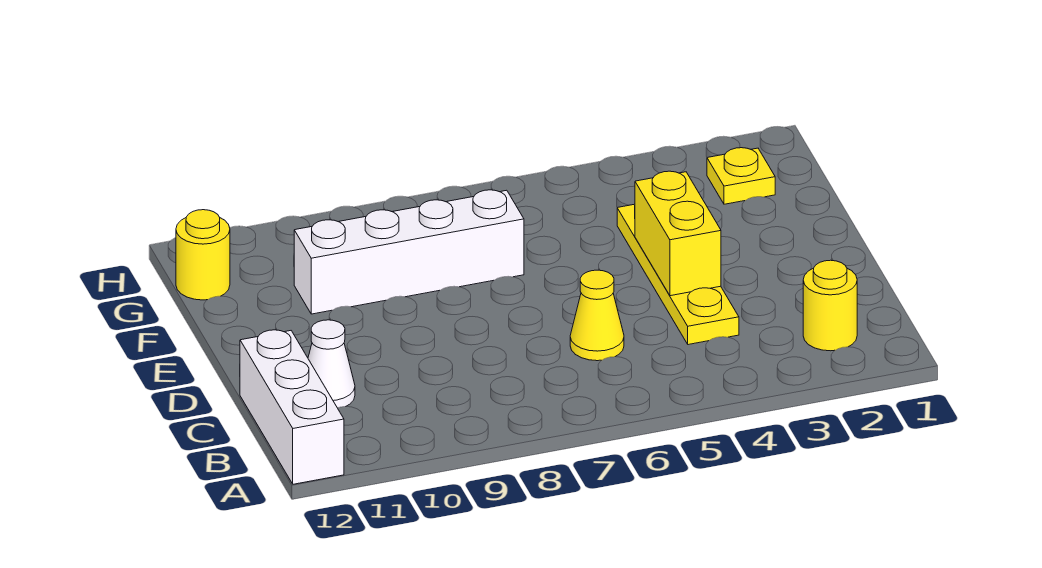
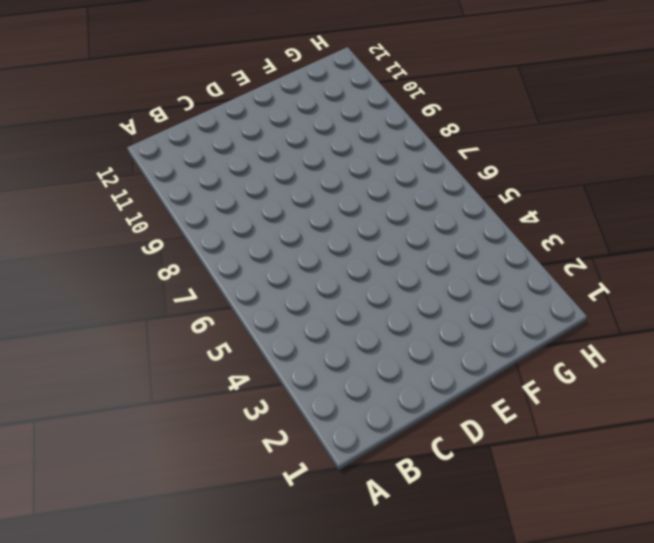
none -> white brick A12:C12 level 1
none -> yellow round brick B2 level 1

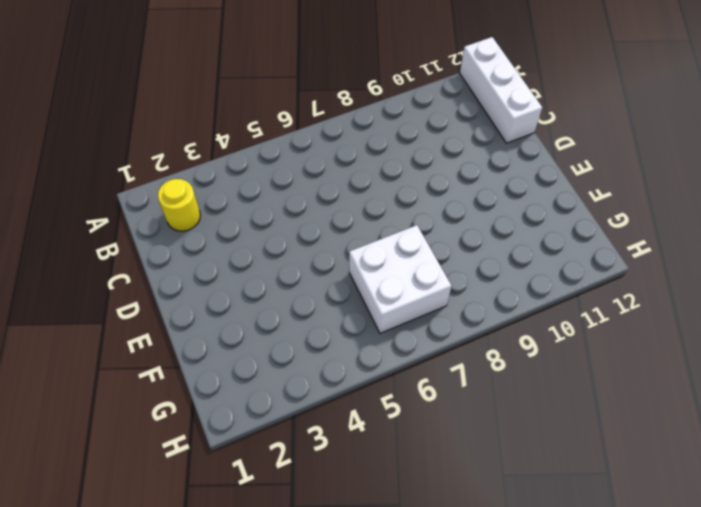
white brick F6:G7 level 1 -> white brick F7:F10 level 1
none -> yellow plate C4:F4 level 1
none -> yellow cone C6 level 1

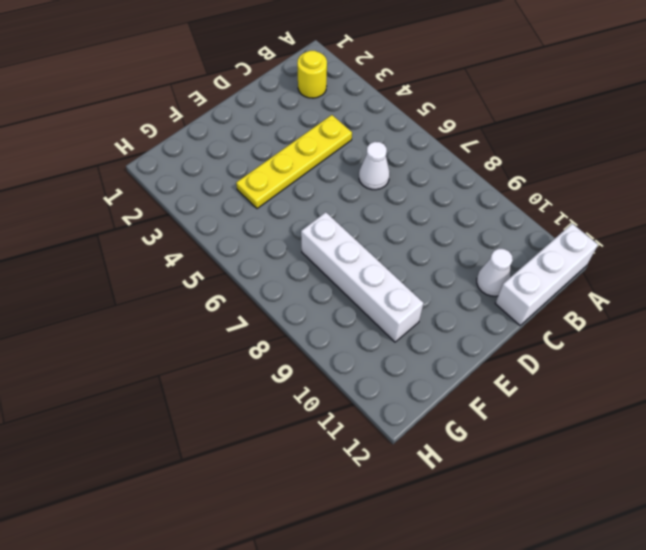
white cone C6 level 1 -> yellow cone C6 level 1
none -> yellow plate G2 level 1
none -> yellow round brick G12 level 1

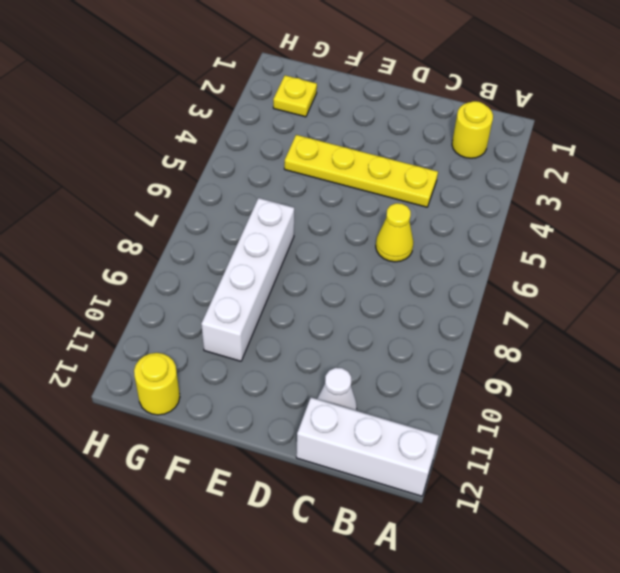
none -> yellow brick D4:E4 level 2

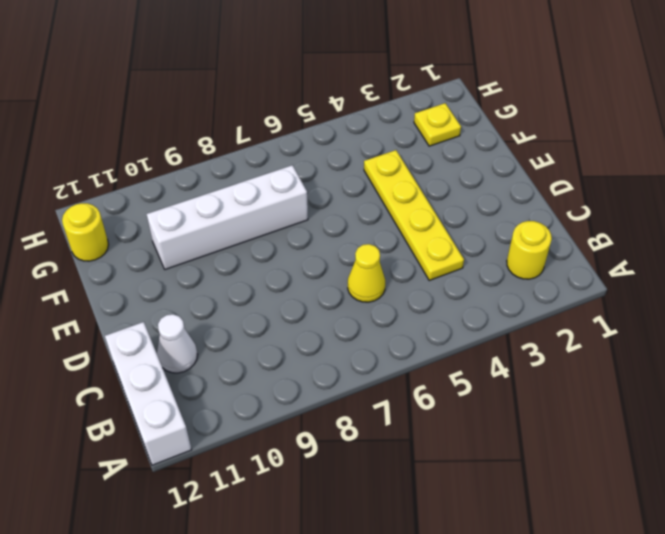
none -> yellow brick D4:E4 level 2

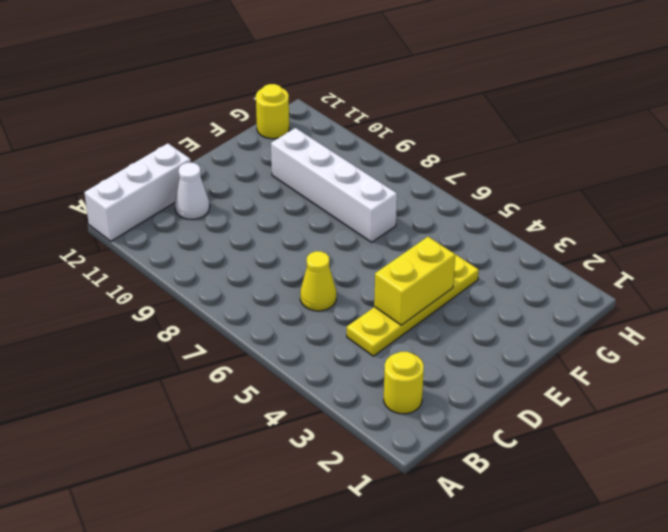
none -> yellow plate G2 level 1

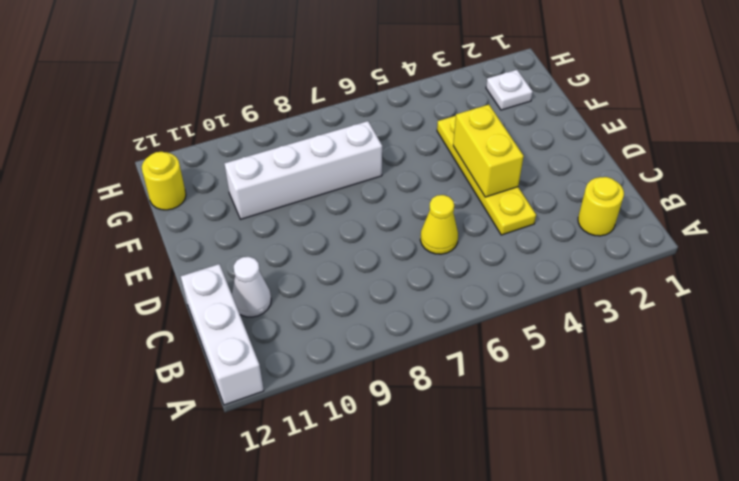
white plate G2 level 1 -> yellow plate G2 level 1

